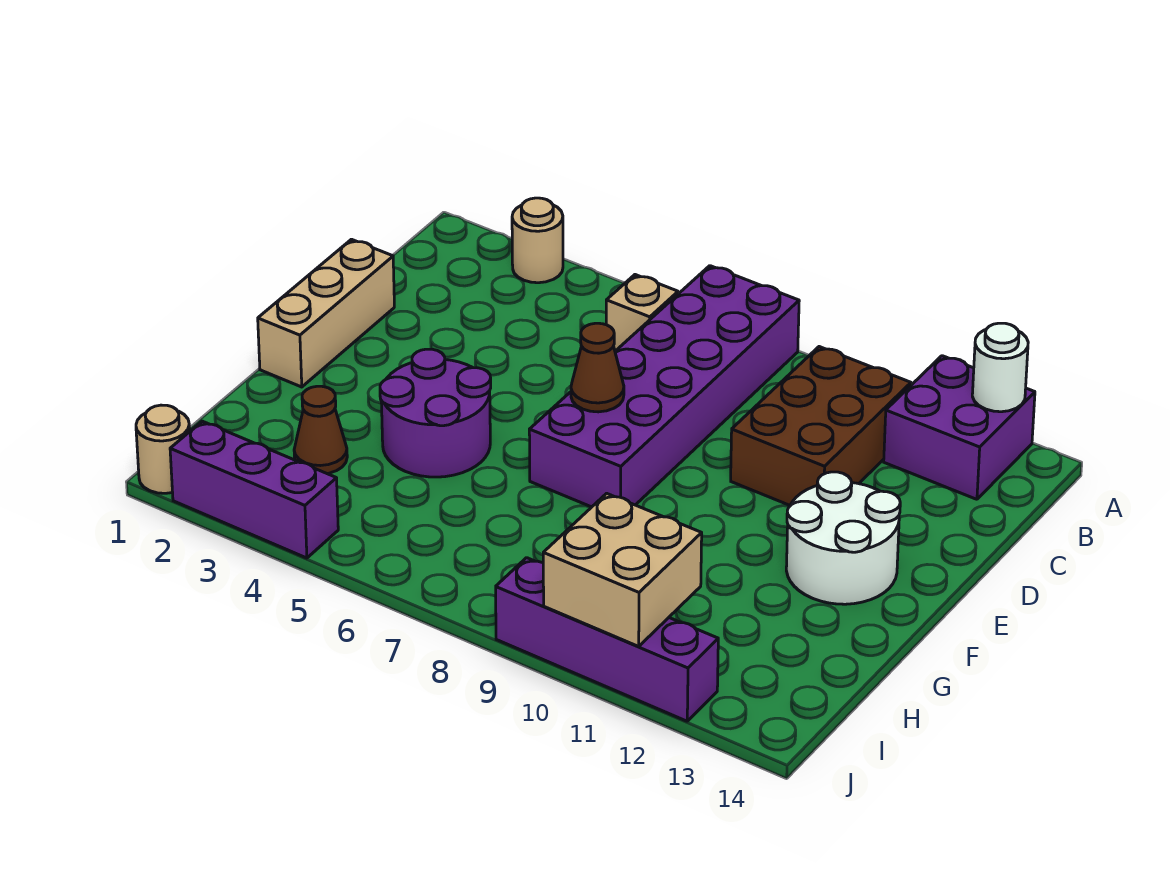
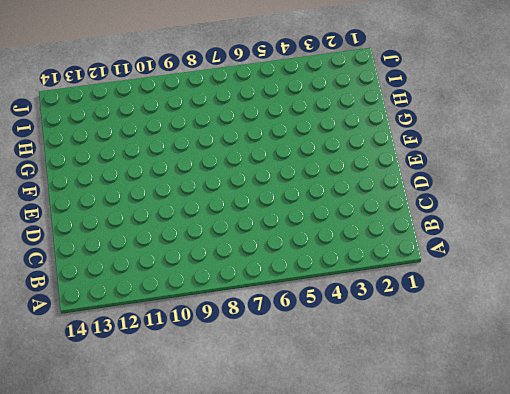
none -> tan round brick A3 level 1
none -> purple brick A7:F8 level 1
none -> purple brick A12:B13 level 1

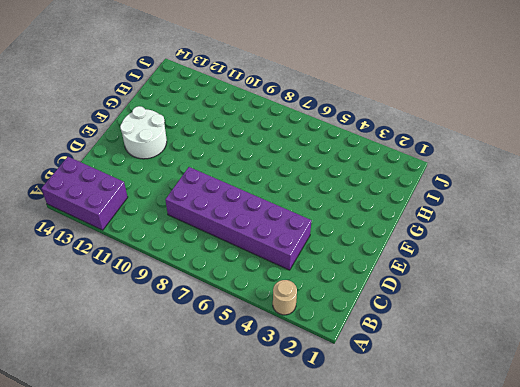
purple brick A12:B14 level 1 -> purple brick A12:B13 level 1
purple brick C4:D9 level 1 -> purple brick A7:F8 level 1
none -> tan brick B6 level 1
none -> brown brick B10:D11 level 1
none -> tan brick D1:F1 level 1

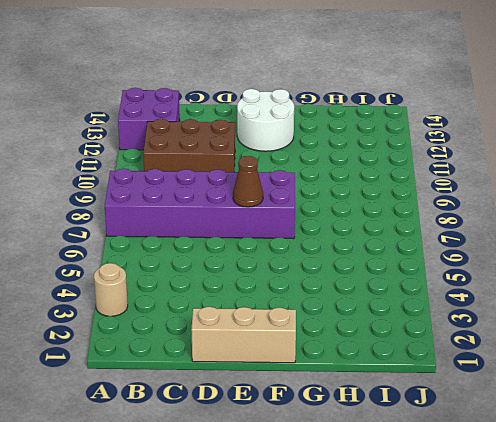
none -> tan brick B6 level 1
none -> purple round brick F4:G5 level 1
none -> brown cone H3 level 1

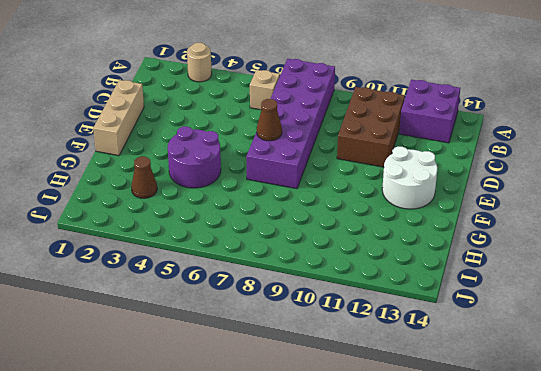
none -> tan round brick J1 level 1
none -> purple brick J2:J4 level 1
none -> purple brick J9:J12 level 1

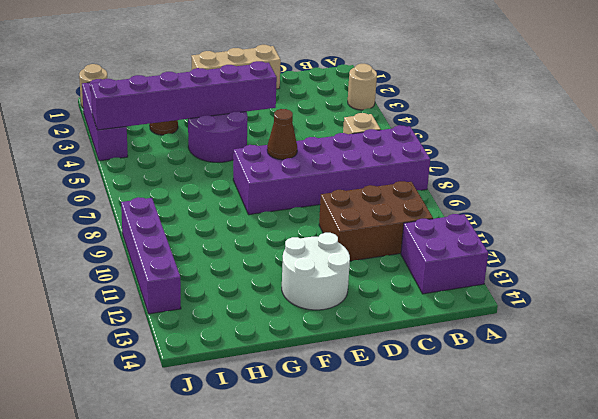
purple brick E4:J4 level 2 -> none
none -> white round brick A13 level 2
none -> tan brick I10:J11 level 2

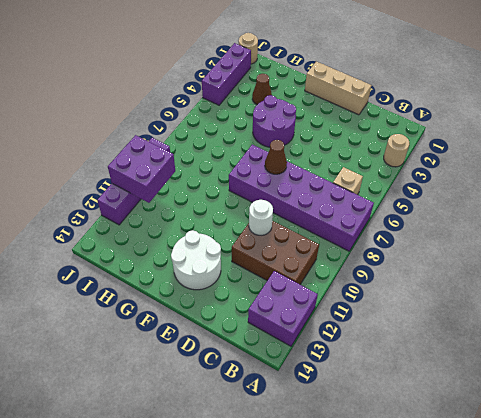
white round brick D10 level 2 -> white round brick A13 level 2
purple brick I10:J11 level 2 -> tan brick I10:J11 level 2

